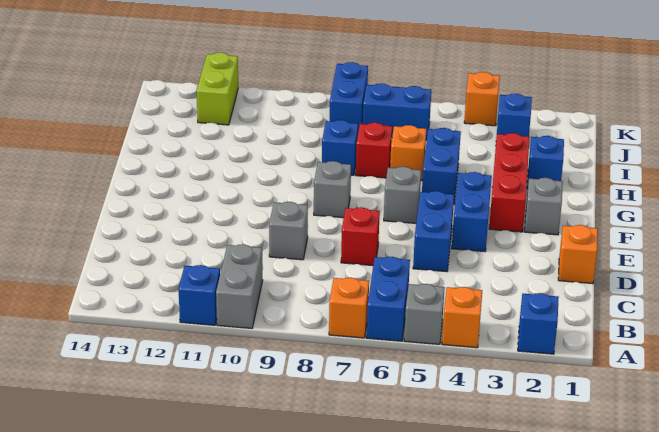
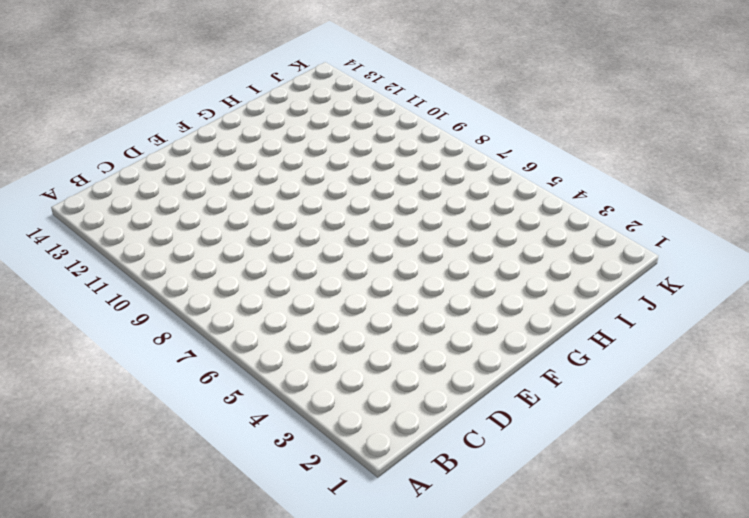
none -> blue brick A2 level 1
none -> orange brick A4 level 1
none -> grey brick A5 level 1

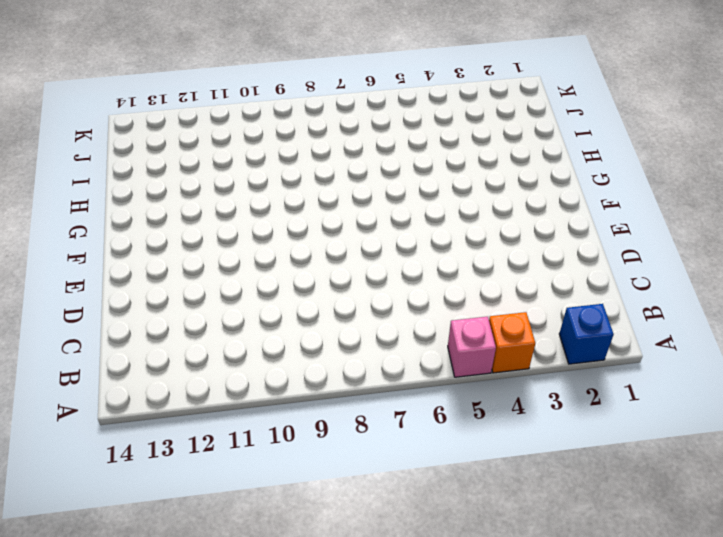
pink brick A5 level 1 -> grey brick A5 level 1
none -> blue brick A6:B6 level 1
none -> orange brick A7 level 1
none -> grey brick A10:B10 level 1

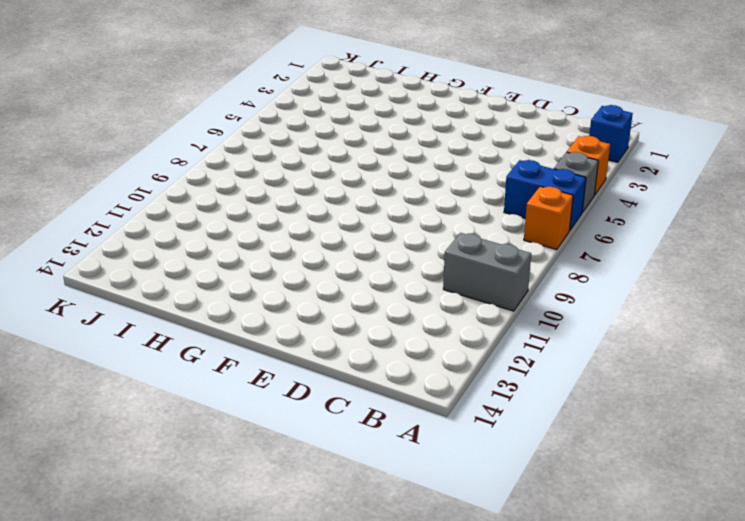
none -> blue brick A11 level 1
none -> orange brick D1 level 1
none -> blue brick D5:E5 level 1

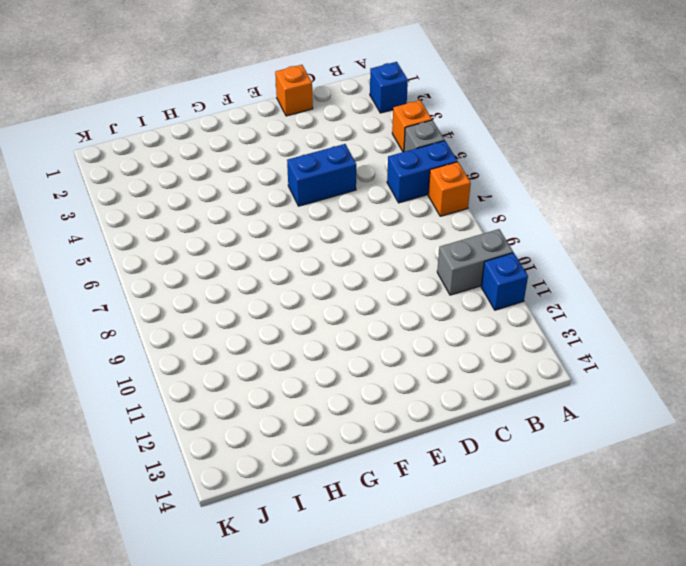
none -> red brick D7 level 1
none -> grey brick D9 level 1
none -> blue brick E4:F4 level 1

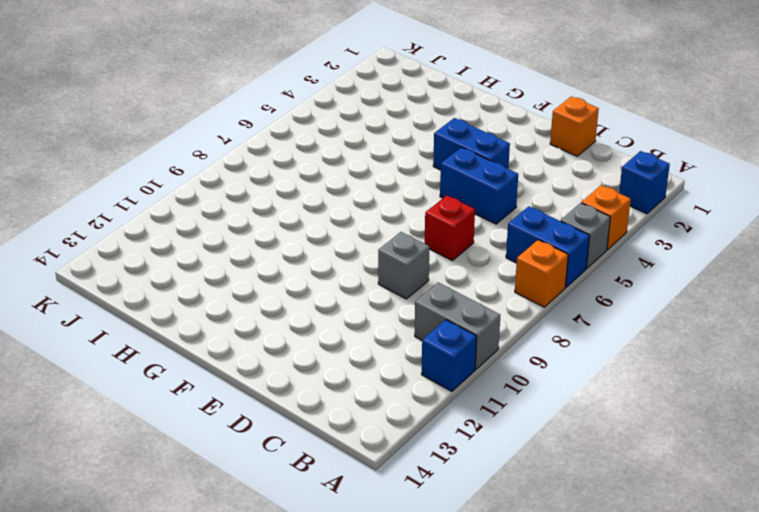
none -> grey brick F2 level 1
none -> red brick F3:H3 level 1
none -> grey brick F6 level 1

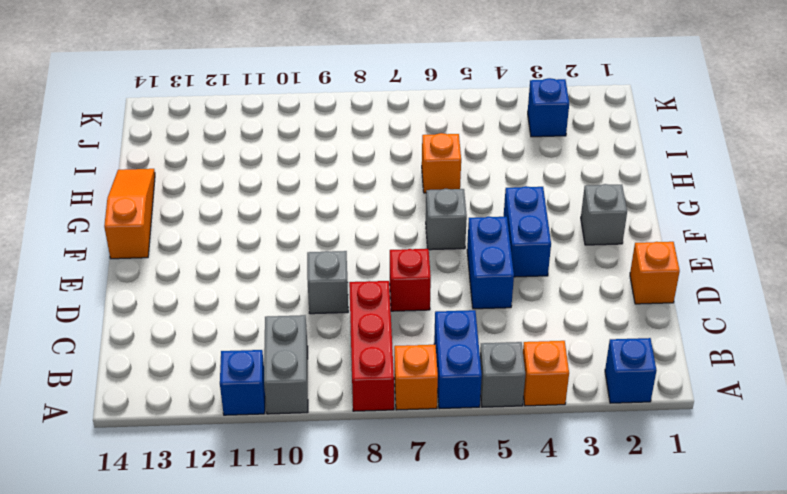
red brick A8:C8 level 1 -> red brick F3:H3 level 1
orange slope F14:H14 level 1 top F -> none
none -> grey brick F8 level 1
none -> blue brick G5:H5 level 1
none -> blue brick H2 level 1

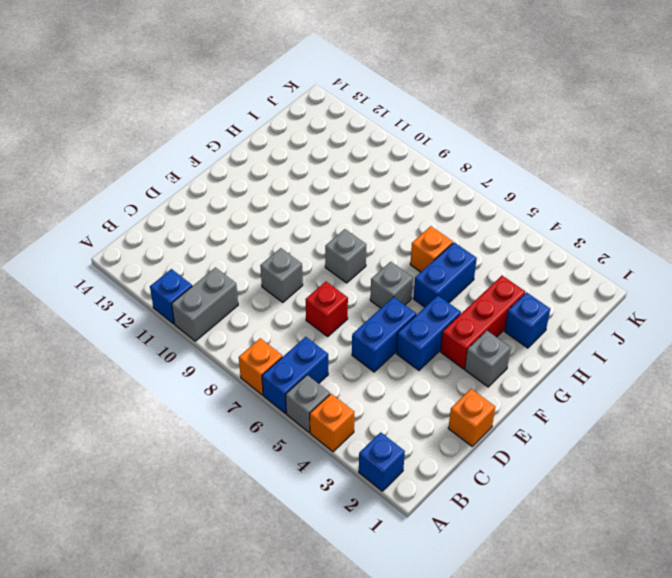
none -> red brick H7 level 1
none -> blue brick H8 level 1
none -> blue brick J3 level 1

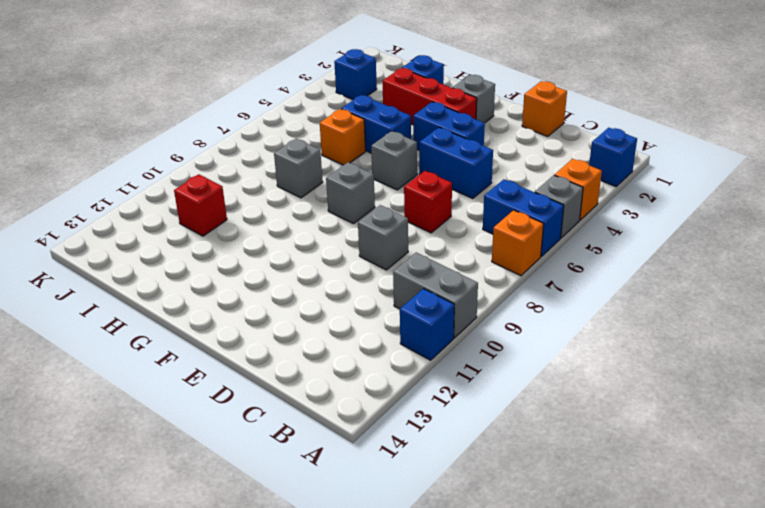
grey brick H8 level 1 -> blue brick H8 level 1
red brick I11 level 1 -> red brick H7 level 1
none -> blue brick J6:J7 level 1
none -> blue brick J8:K8 level 1
none -> lime brick J12:K12 level 1

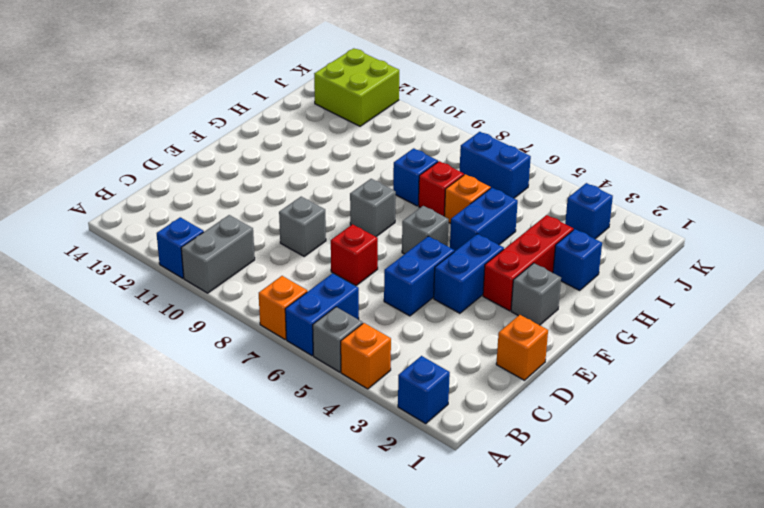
lime brick J12:K13 level 1 -> lime brick J12:K12 level 1
none -> blue brick J8:K8 level 1
none -> orange brick K4 level 1

